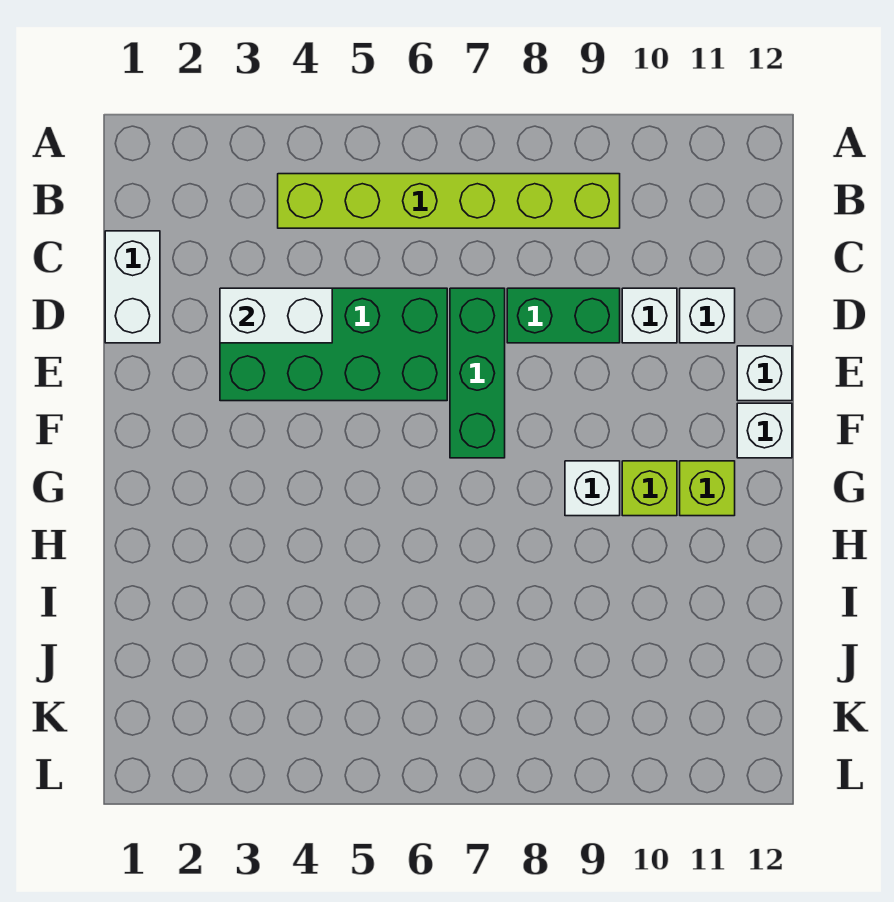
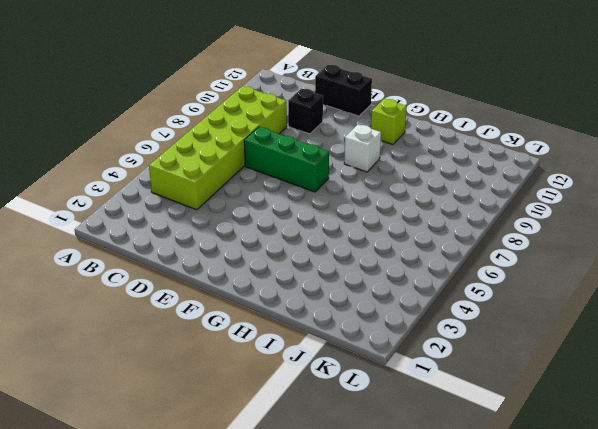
lime brick B4:C9 level 1 -> lime brick B4:B9 level 1
black brick D10 level 1 -> white brick D10 level 1
black brick D12:E12 level 1 -> white brick E12 level 1
none -> white brick C1:D1 level 1
none -> green brick D3:E6 level 1
none -> green brick D8:D9 level 1

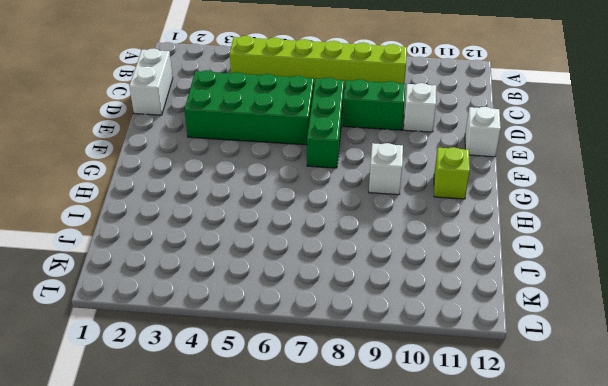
none -> white brick D11 level 1
none -> white brick F12 level 1
none -> lime brick G10 level 1

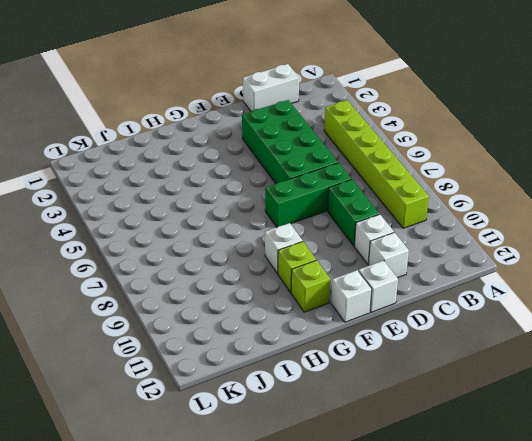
none -> white brick D3:D4 level 2

